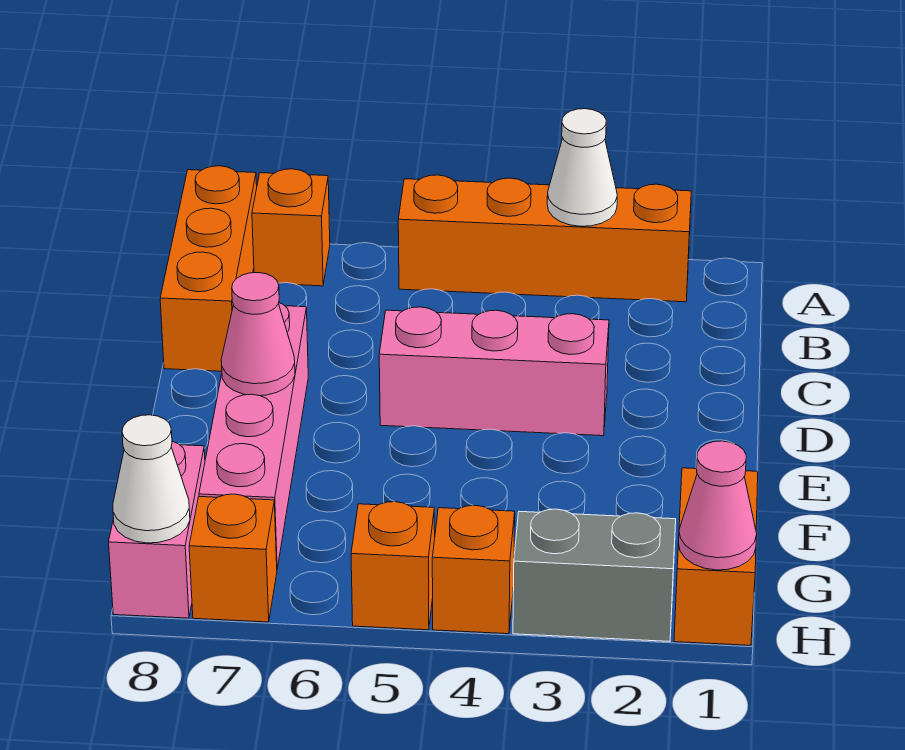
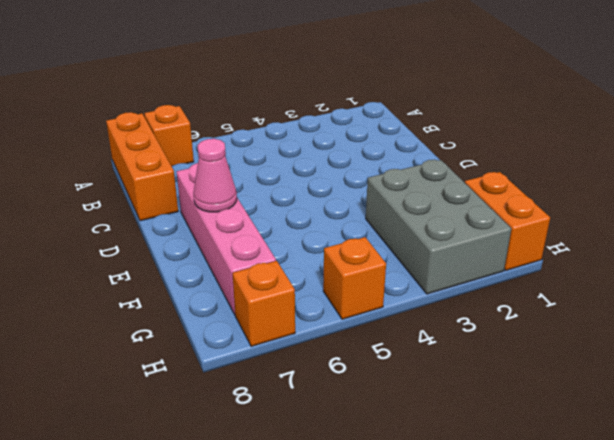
grey brick F2:H3 level 1 -> grey brick H2:H3 level 1
none -> orange brick A2:A5 level 1
none -> pink brick D3:D5 level 1
none -> pink brick G8:H8 level 1

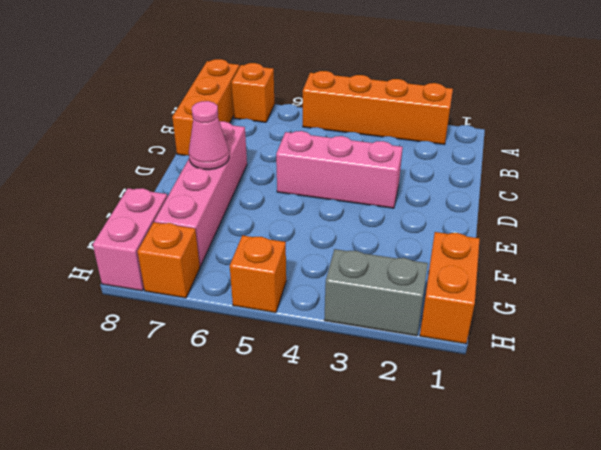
none -> orange brick H4 level 1
none -> white cone A3 level 2
none -> pink cone H1 level 2

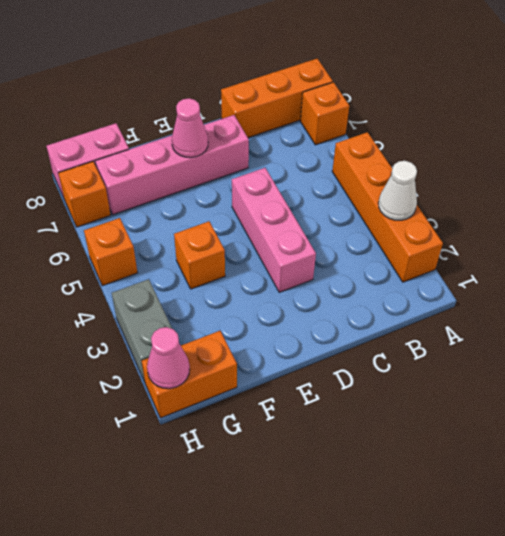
orange brick F4 level 1 -> orange brick H4 level 1
none -> white cone H8 level 2

